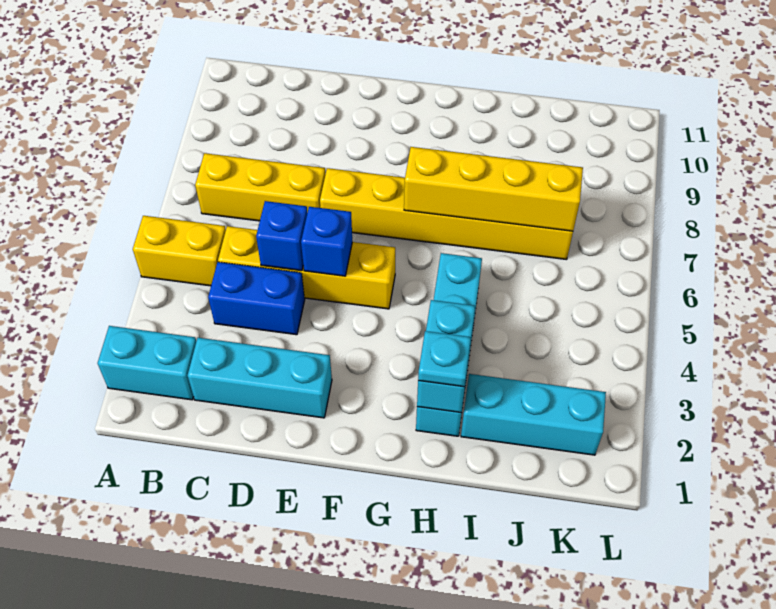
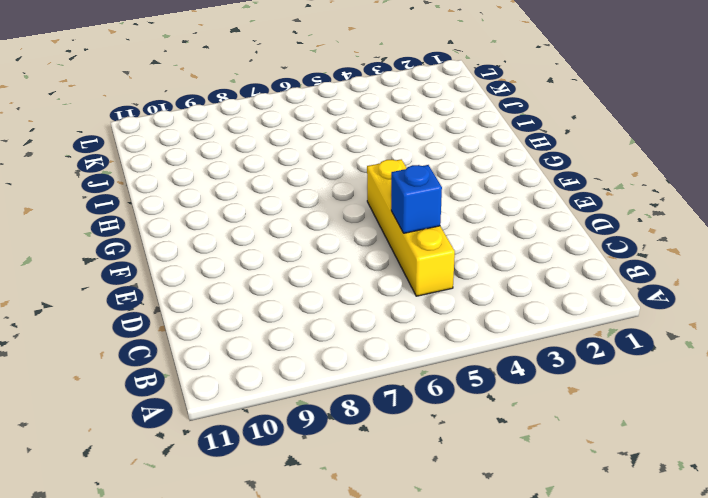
none -> cyan brick A2:B2 level 1
none -> yellow brick A5:B5 level 1
none -> yellow brick B7:D7 level 1

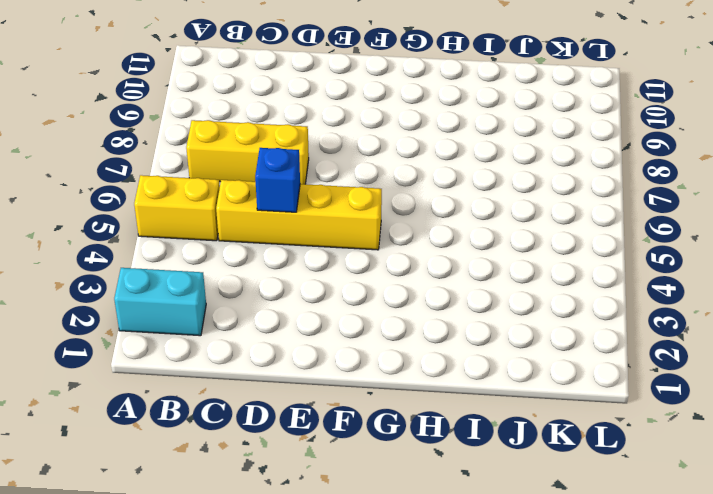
none -> cyan brick C2:E2 level 1
none -> blue brick C4:D4 level 1
none -> yellow brick E7:J7 level 1

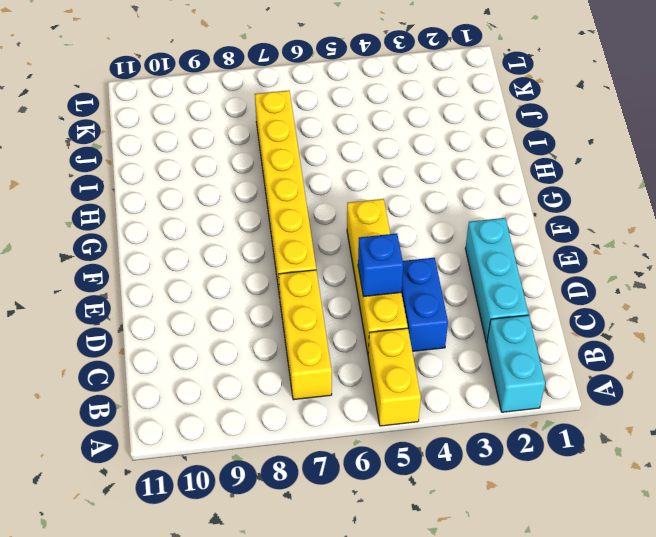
none -> cyan brick H2:H5 level 1
none -> cyan brick I2:K2 level 1
none -> blue brick E5 level 2

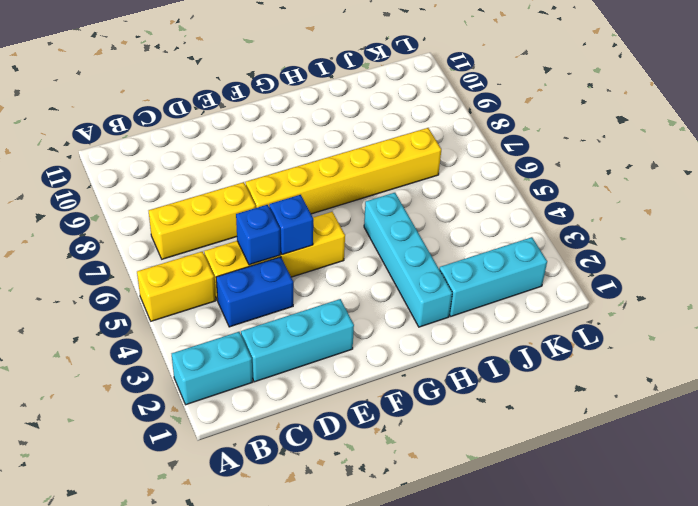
none -> yellow brick G7:J7 level 2
none -> cyan brick H2:H3 level 2
none -> cyan plate H2 level 3

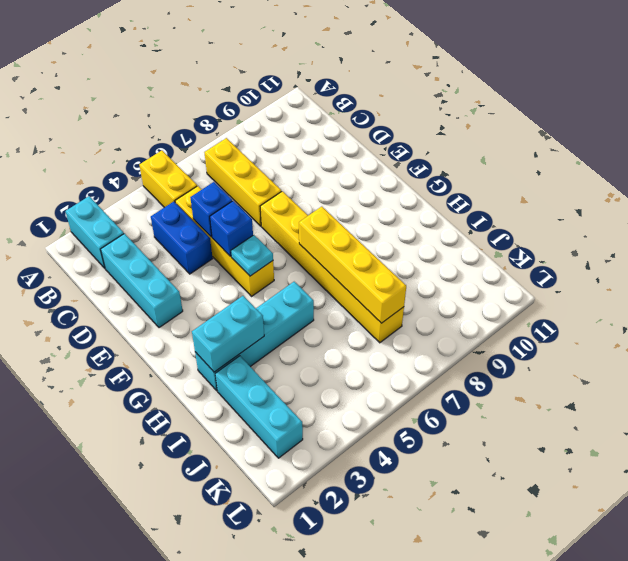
cyan plate F5 level 2 -> cyan plate H2 level 3

